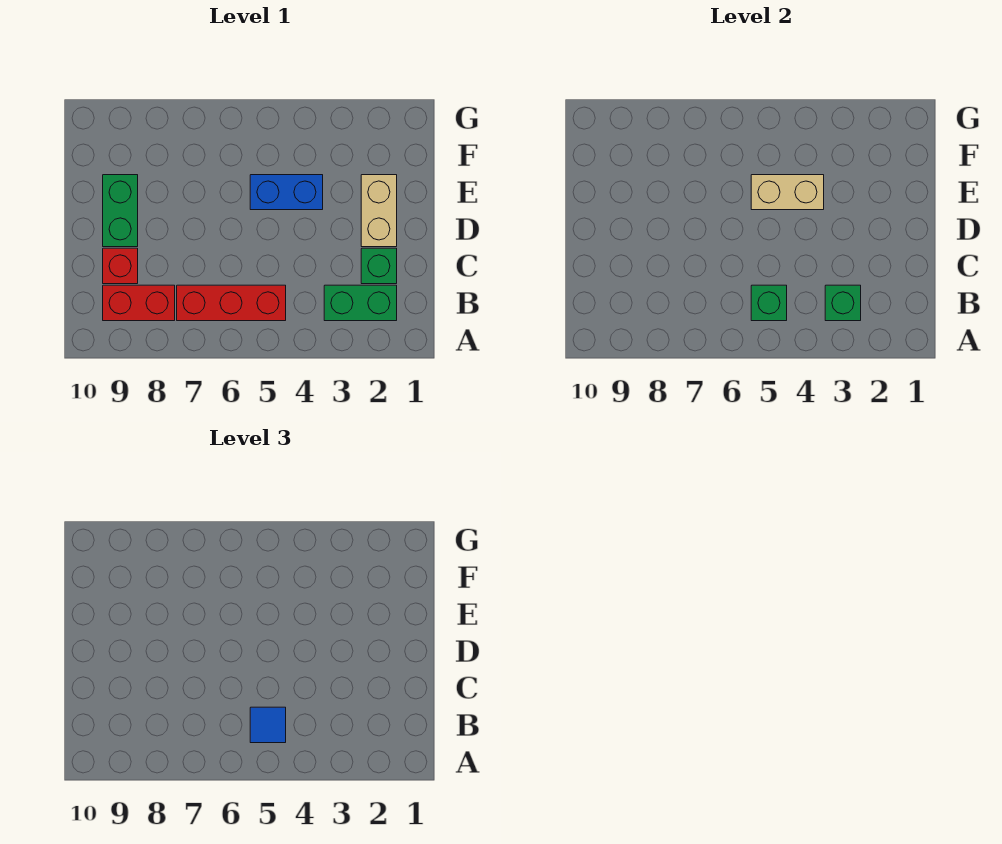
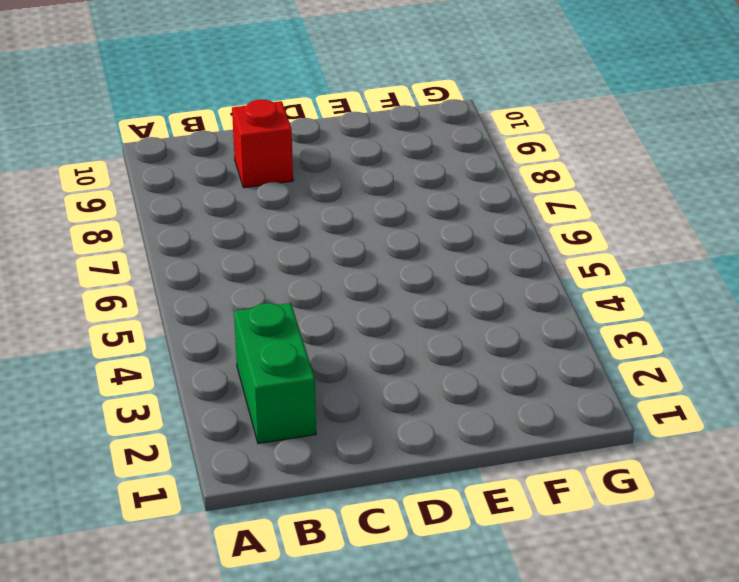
none -> red brick B5:B7 level 1
none -> red brick B8:B9 level 1
none -> green brick C2 level 1

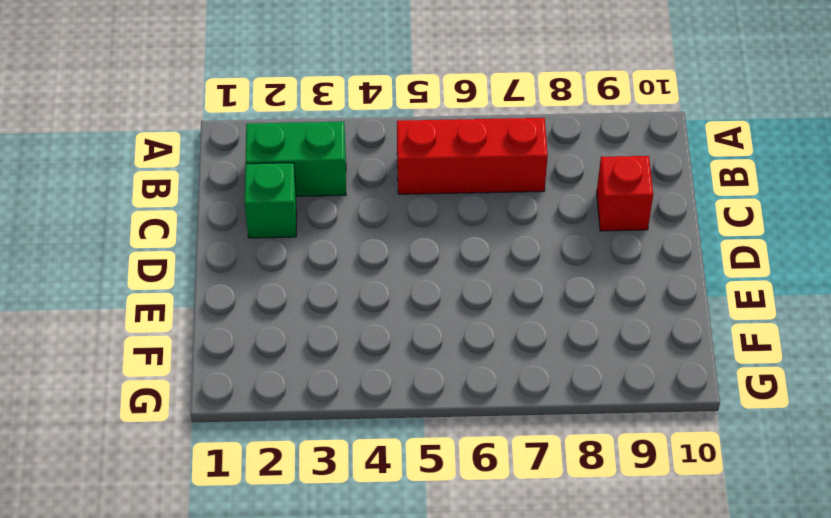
none -> red brick B8:B9 level 1
none -> tan brick D2:E2 level 1
none -> green brick D9:E9 level 1

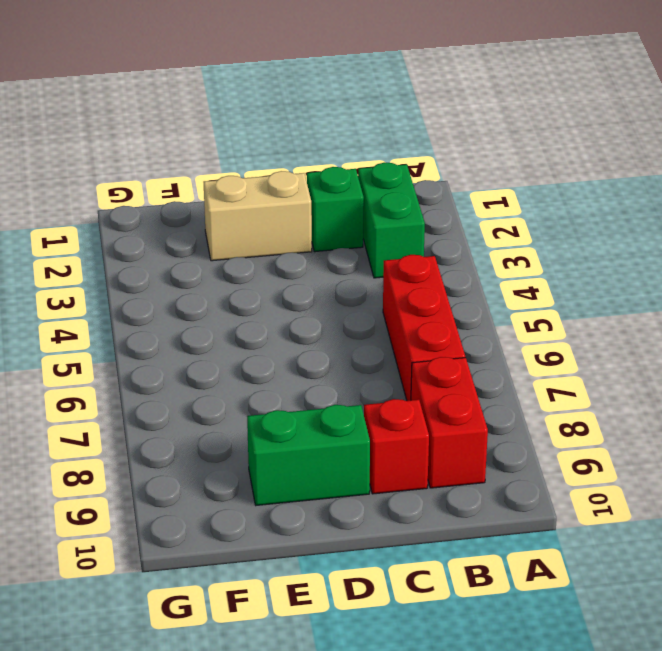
none -> blue brick E4:E5 level 1
none -> green brick B3 level 2
none -> green brick B5 level 2

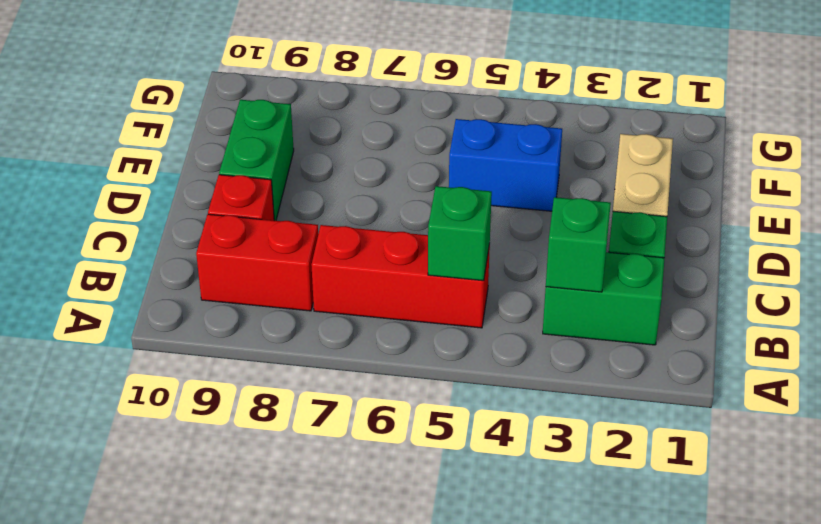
none -> tan brick E4:E5 level 2
none -> blue tile B5 level 3

